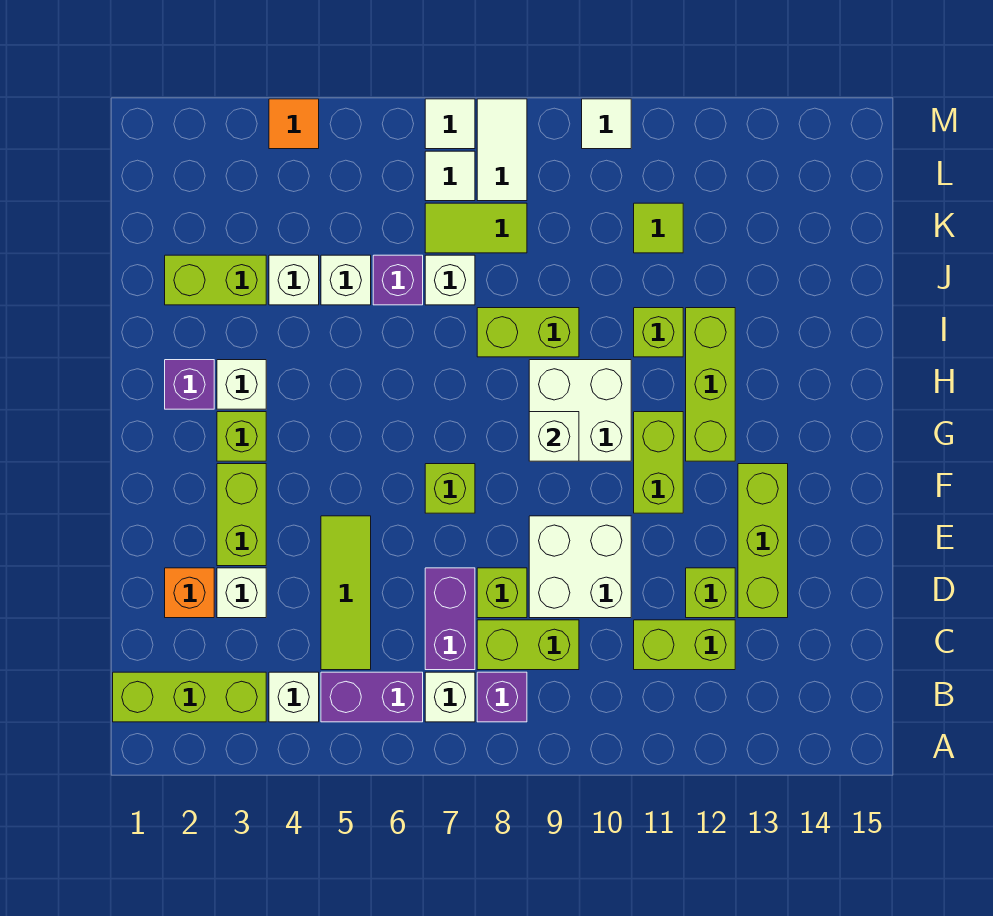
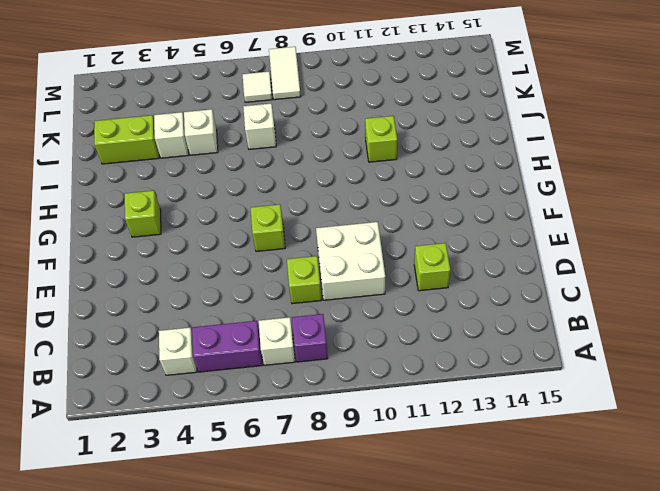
none -> lime brick B1:B3 level 1
none -> lime tile C5:E5 level 1
none -> purple brick C7:D7 level 1
none -> lime brick C8:C9 level 1

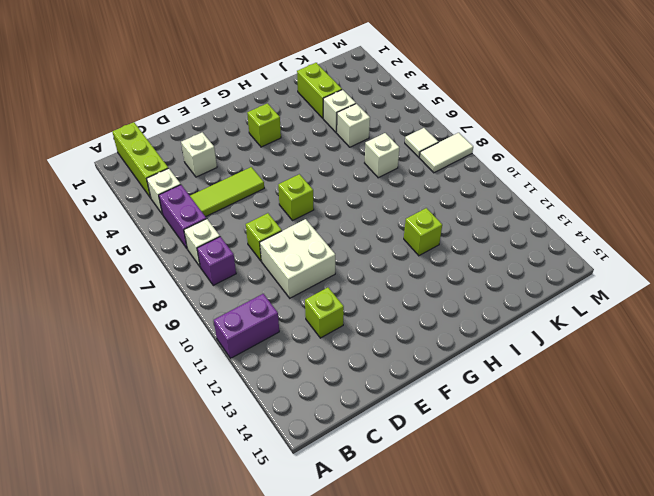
purple brick A11:B11 level 1 -> purple brick C7:D7 level 1
none -> lime brick C8:C9 level 1
none -> lime brick C11:C12 level 1
none -> orange brick D2 level 1
none -> lime brick D13:F13 level 1

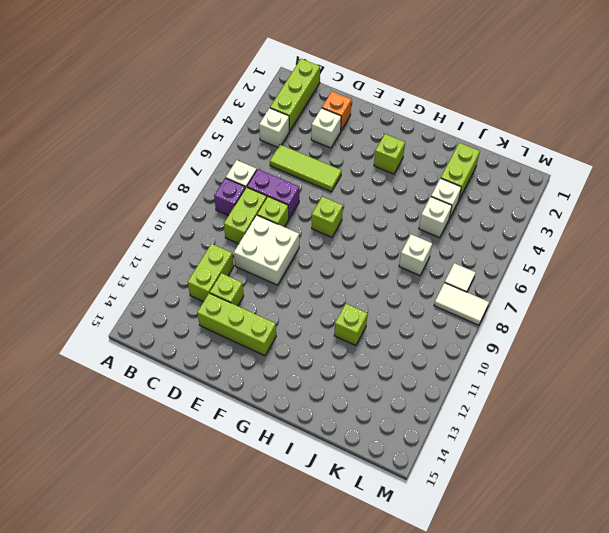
none -> purple brick B5:B6 level 1
none -> lime brick E3:F3 level 1
none -> lime brick F11:G11 level 1
none -> white brick G9:H10 level 1

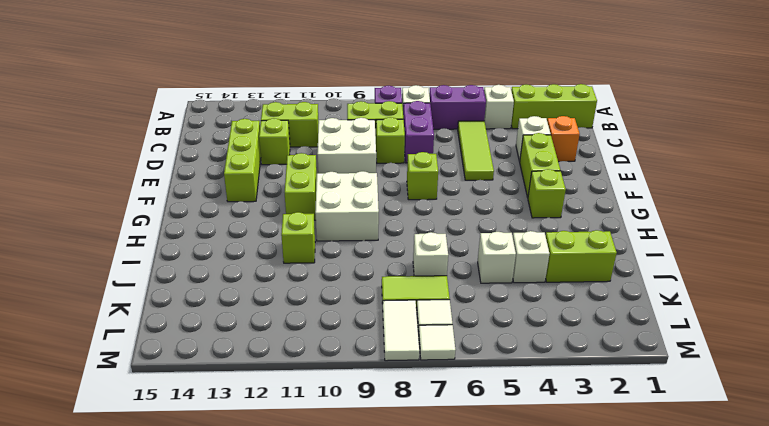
none -> lime brick G12:I12 level 1
none -> purple brick H2 level 1
none -> white brick H3 level 1
none -> lime brick I8:I9 level 1

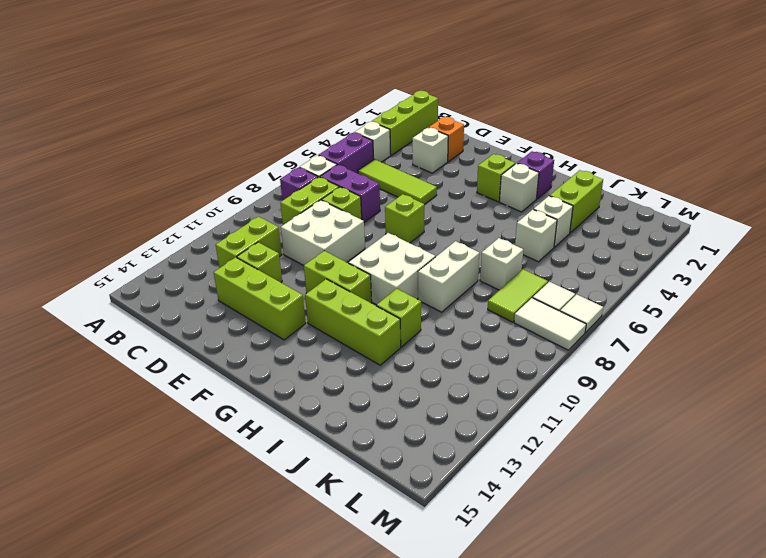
white brick I8:I9 level 1 -> lime brick I8:I9 level 1
none -> lime brick E3:F3 level 1
none -> purple brick J6 level 1
none -> lime tile K11 level 1
none -> orange tile M4 level 1

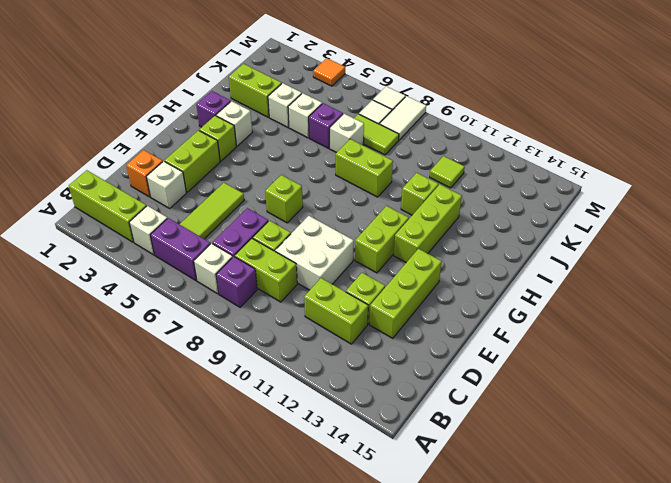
none -> white brick G9:H10 level 1
none -> white tile M10 level 1
none -> white brick G9 level 2

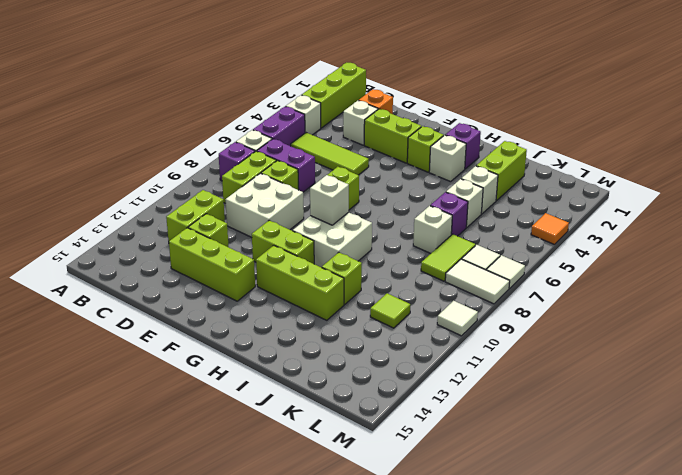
none -> lime brick I8:I9 level 1

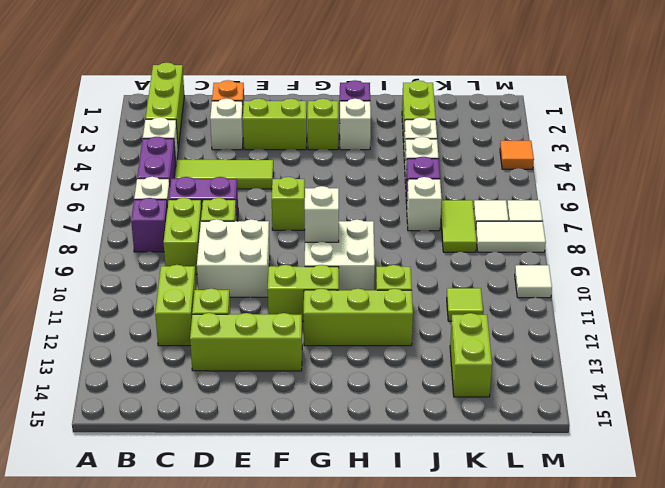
lime brick K13:K14 level 1 -> lime brick I8:I9 level 1

